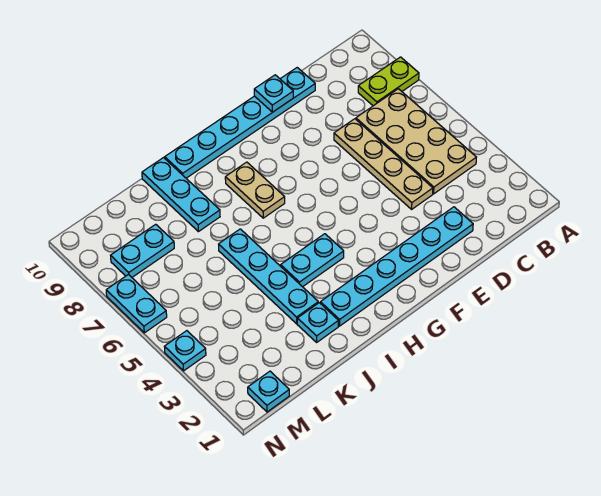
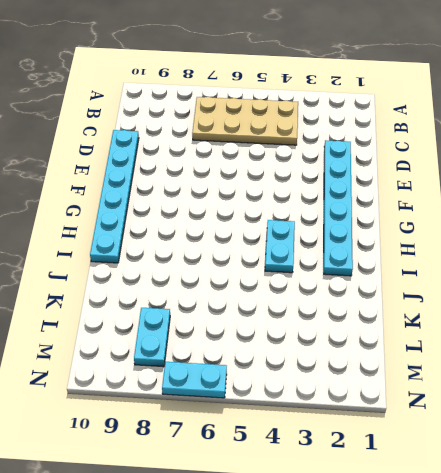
none -> lime plate A8:B8 level 1
none -> tan plate D4:D7 level 1
none -> tan plate H7:H8 level 1

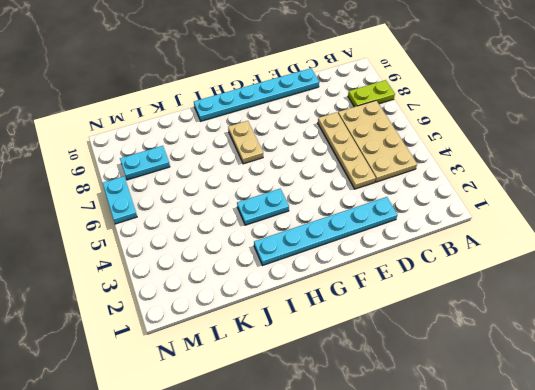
none -> cyan plate J2 level 1
none -> cyan plate J3:J6 level 1
none -> cyan plate J8:J10 level 1

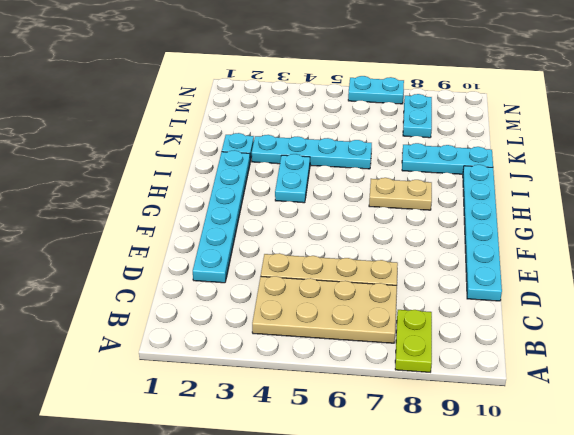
none -> cyan plate M1 level 1
none -> cyan plate N4 level 1
none -> cyan plate E10 level 2

